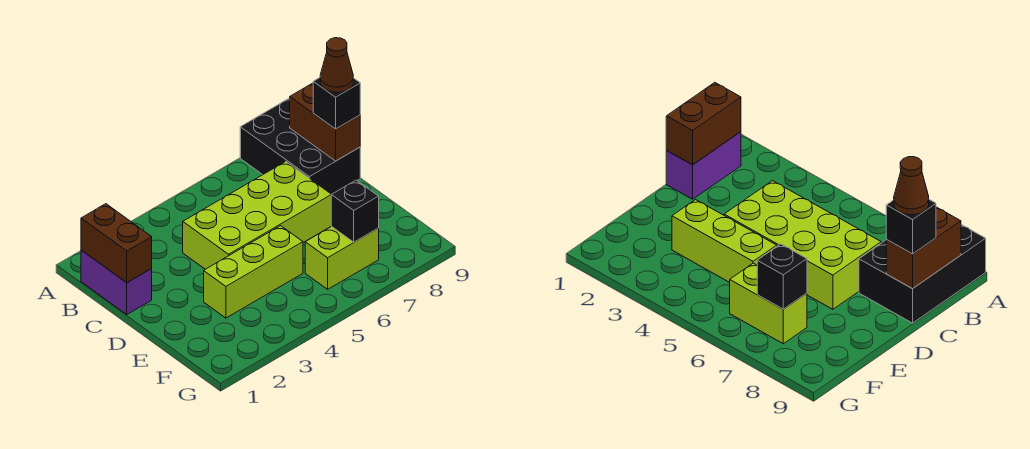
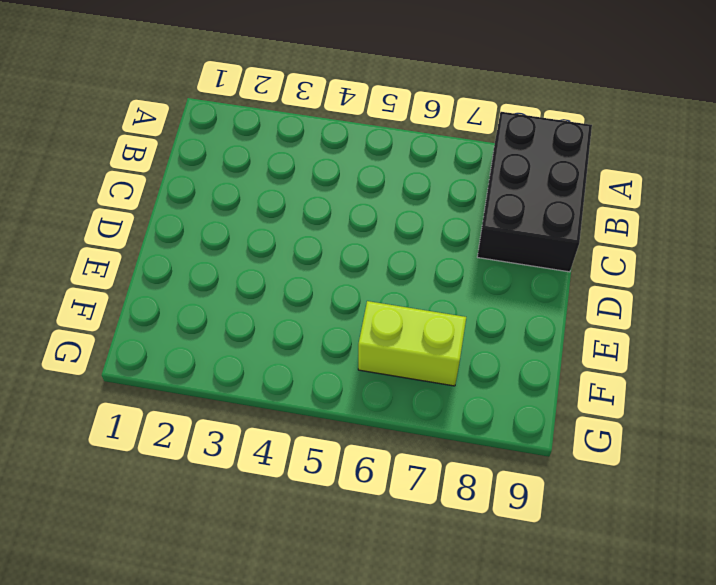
none -> purple brick B1:C1 level 1
none -> lime brick C4:D7 level 1

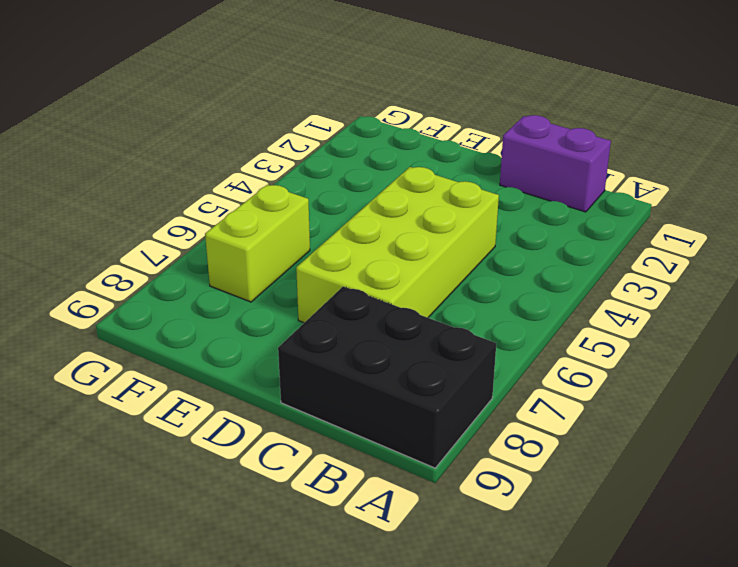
none -> lime brick E3:E5 level 1
none -> brown brick B1:C1 level 2

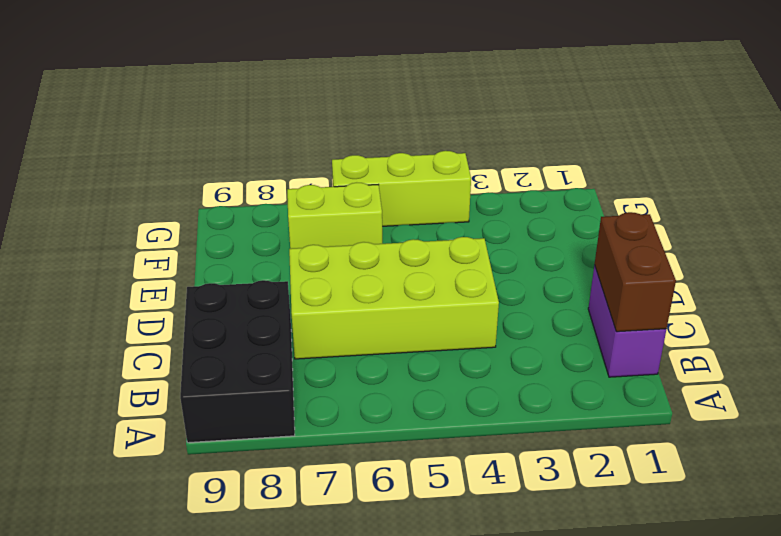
lime brick G4:G6 level 1 -> lime brick E3:E5 level 1
none -> brown brick B9:C9 level 2
none -> black brick F7 level 2

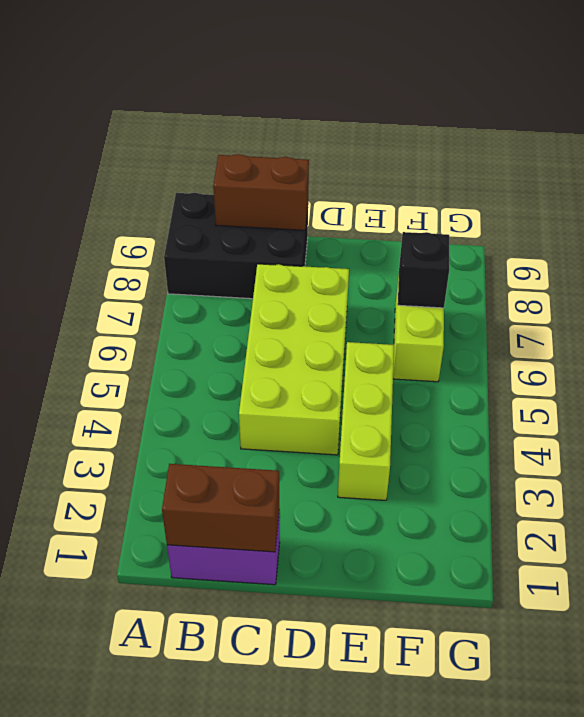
none -> black brick C9 level 3
none -> brown cone C9 level 4

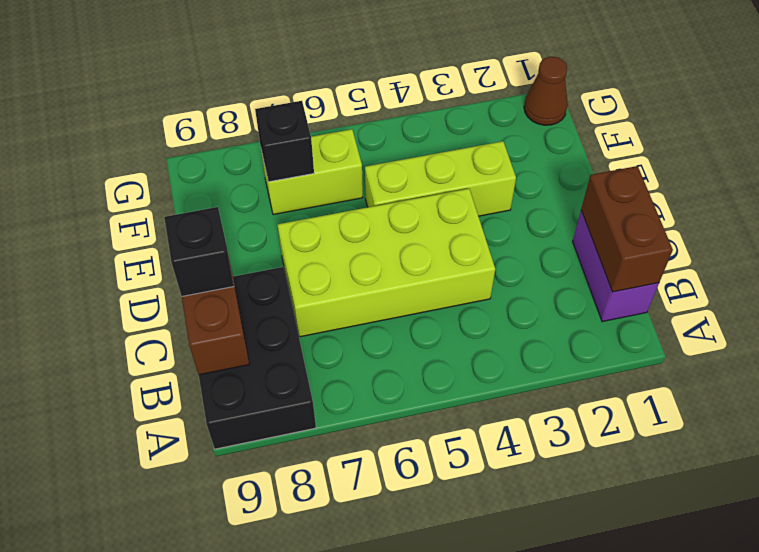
brown cone G1 level 1 -> brown cone C9 level 4

